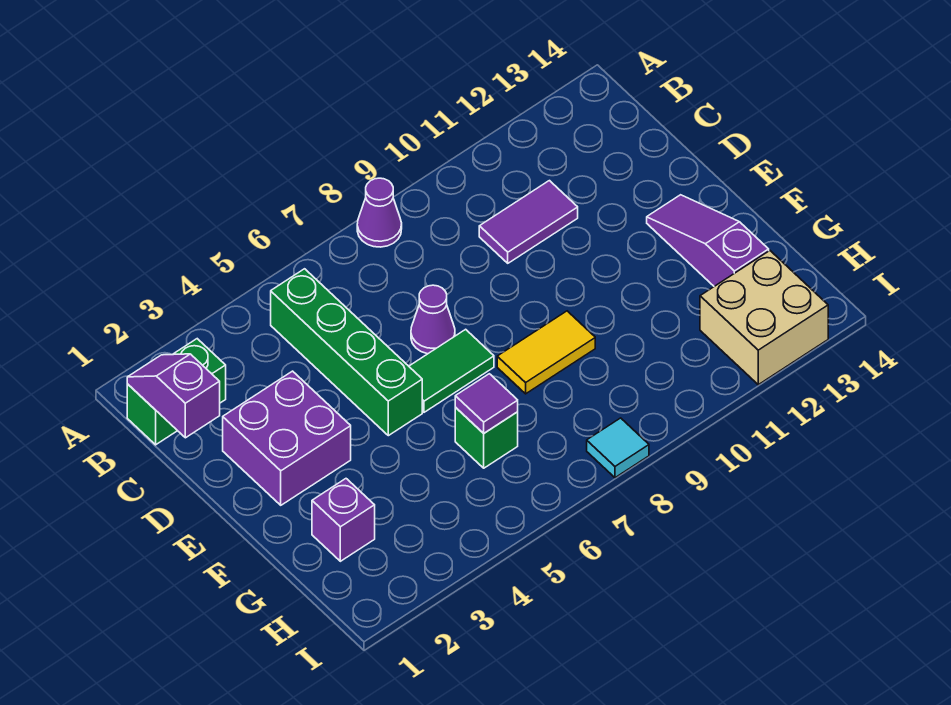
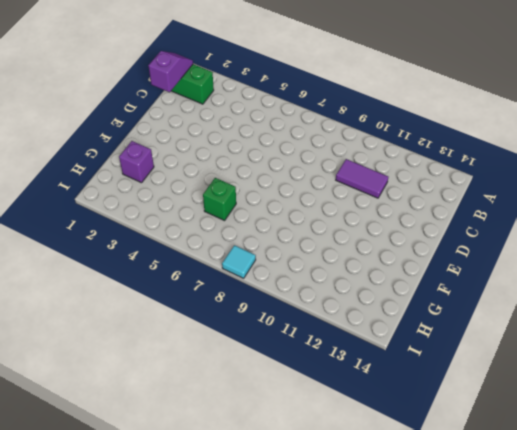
none -> purple cone A8 level 1
none -> green brick B5:E5 level 1
none -> purple brick D2:E3 level 1

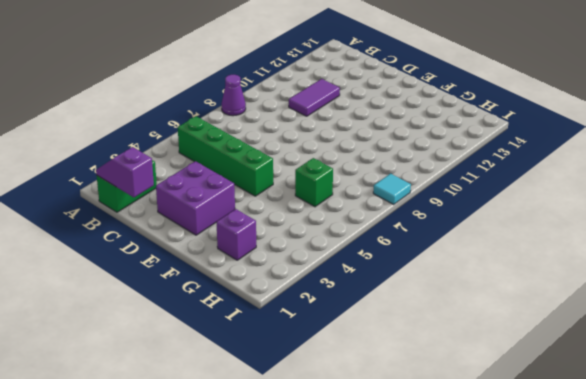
none -> purple cone D7 level 1
none -> green tile E6:E7 level 1
none -> purple slope E13:G13 level 1 top G

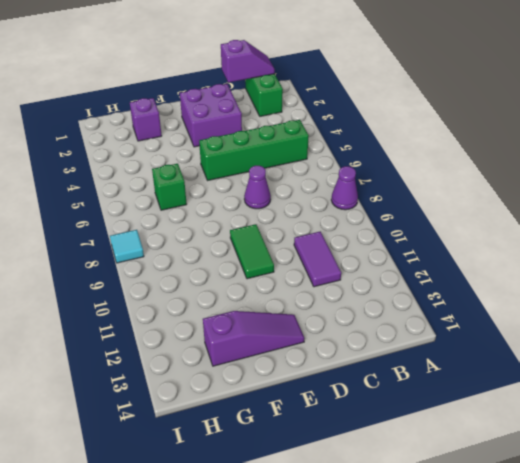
green tile E9:E10 level 1 -> green tile E6:E7 level 1
none -> yellow tile F8:F9 level 1
none -> tan brick H12:I13 level 1
none -> purple tile G6 level 2

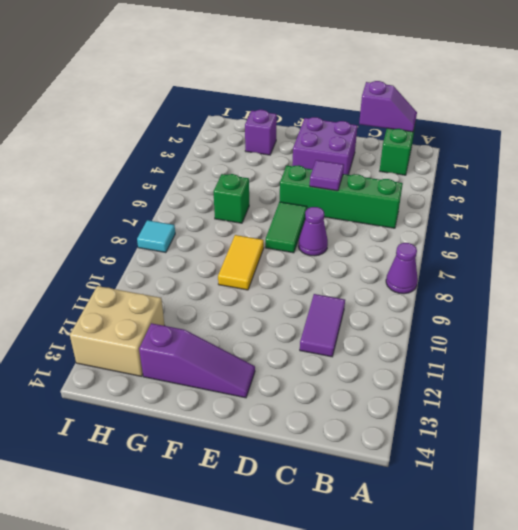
purple tile D5 level 2 -> purple tile G6 level 2

